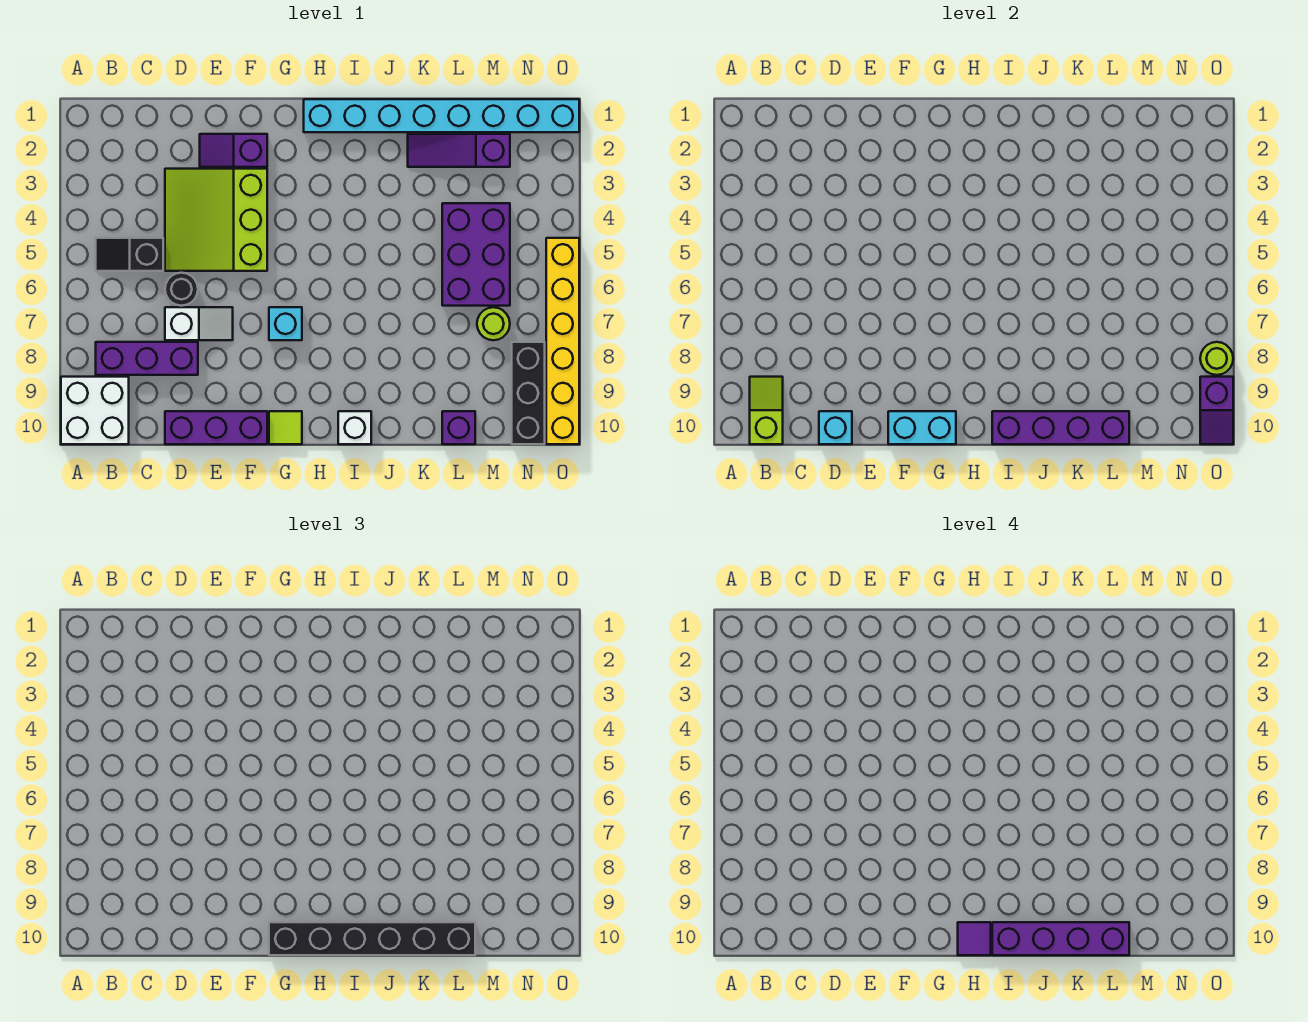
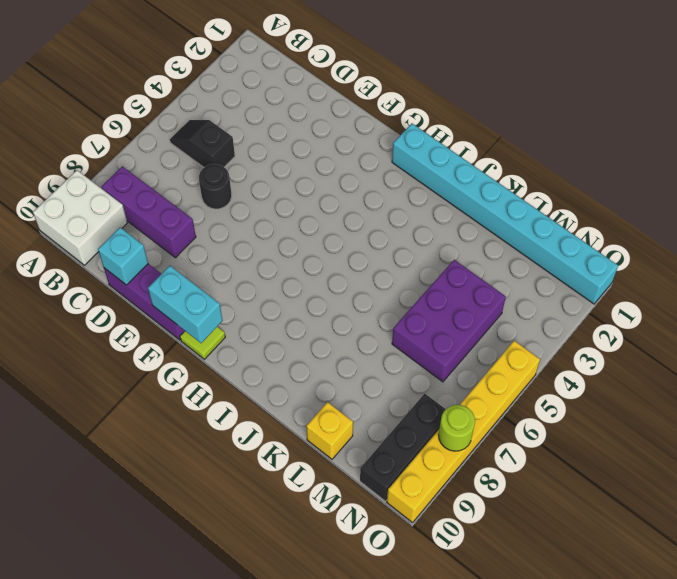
yellow brick L10 level 1 -> purple brick L10 level 1
none -> lime slope D3:F5 level 1 top F
none -> white slope D7:E7 level 1 top D
none -> purple slope E2:F2 level 1 top F

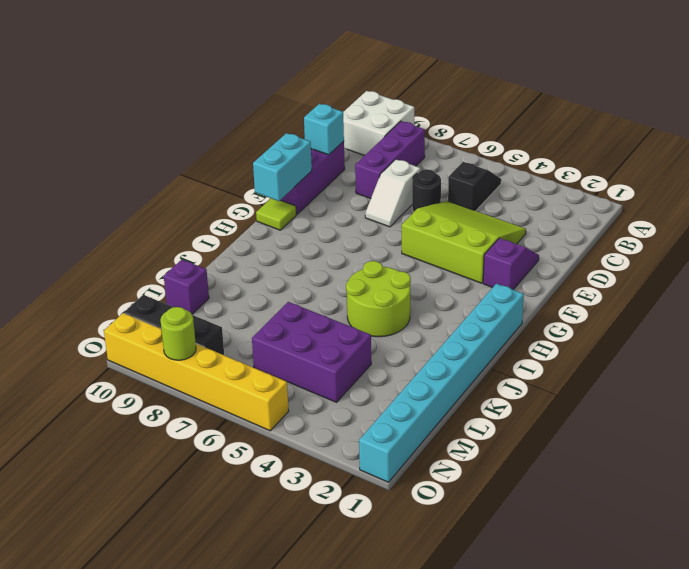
lime round brick I4:J5 level 1 -> none
none -> cyan brick G7 level 1
none -> white brick I10 level 1
none -> purple slope K2:M2 level 1 top M

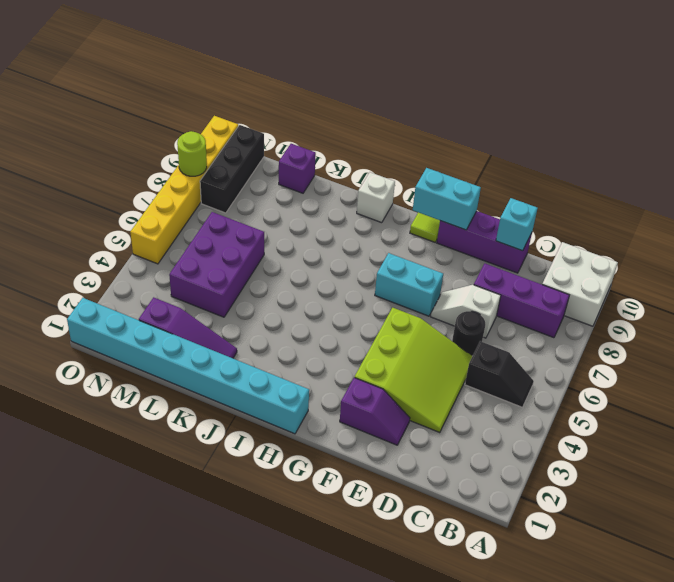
cyan brick F7:G7 level 1 -> cyan brick G7 level 1
none -> lime round brick M7 level 1
none -> lime slope B9:B10 level 2 top 10
none -> purple brick I10:L10 level 2

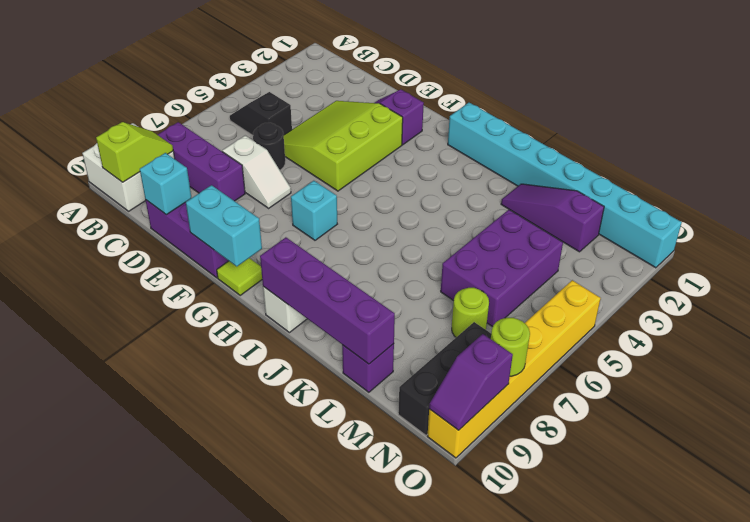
none -> black brick G10:L10 level 3
none -> purple tile H10 level 4
none -> purple brick I10:L10 level 4

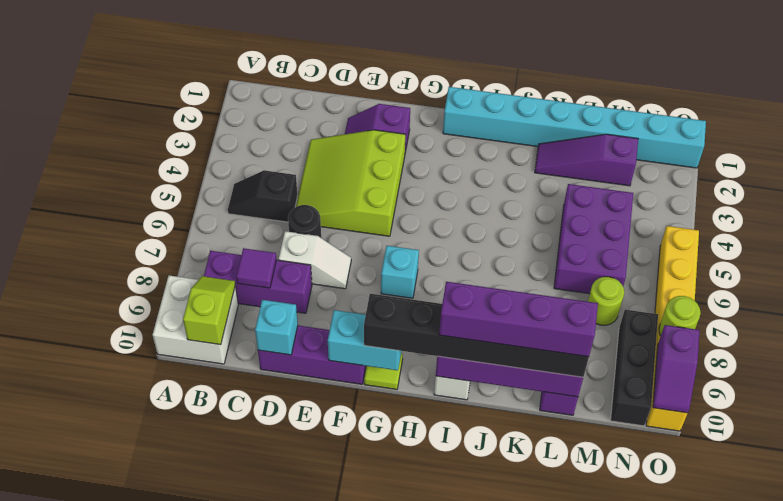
purple tile C8 level 2 -> purple tile H10 level 4

